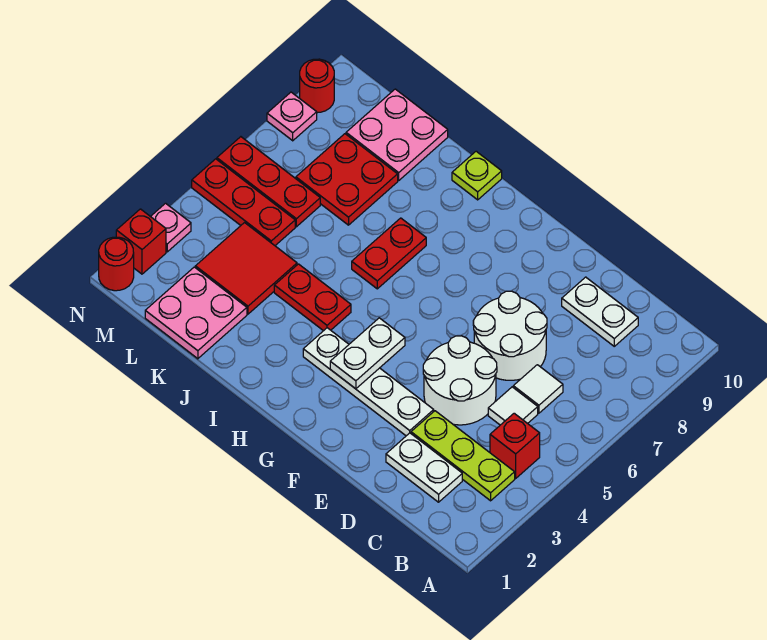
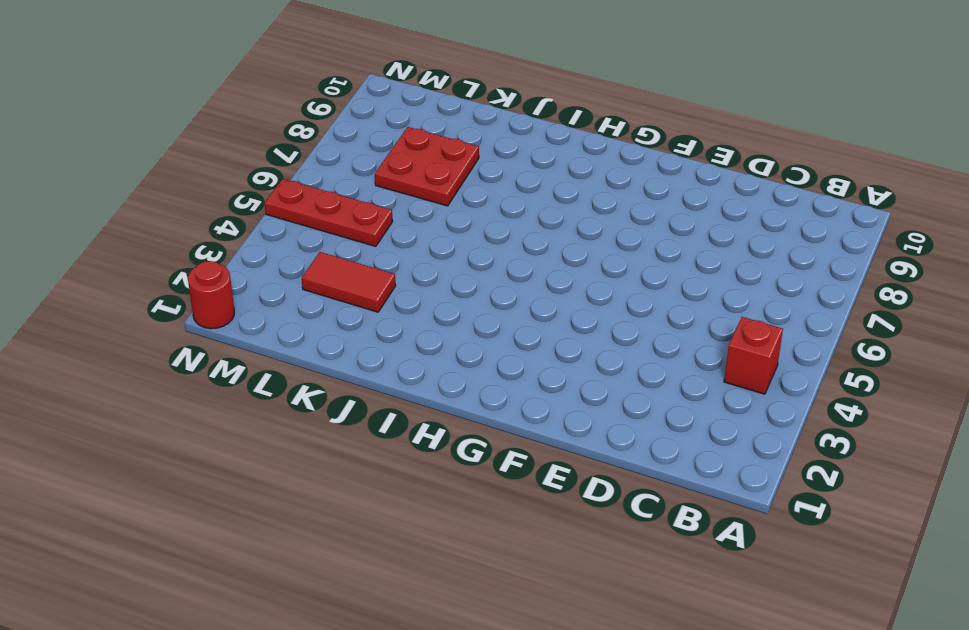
red tile K3:L3 level 1 -> red tile K3:L4 level 1
none -> lime plate B3:D3 level 1
none -> white plate C2:D2 level 1
none -> white tile C5 level 1

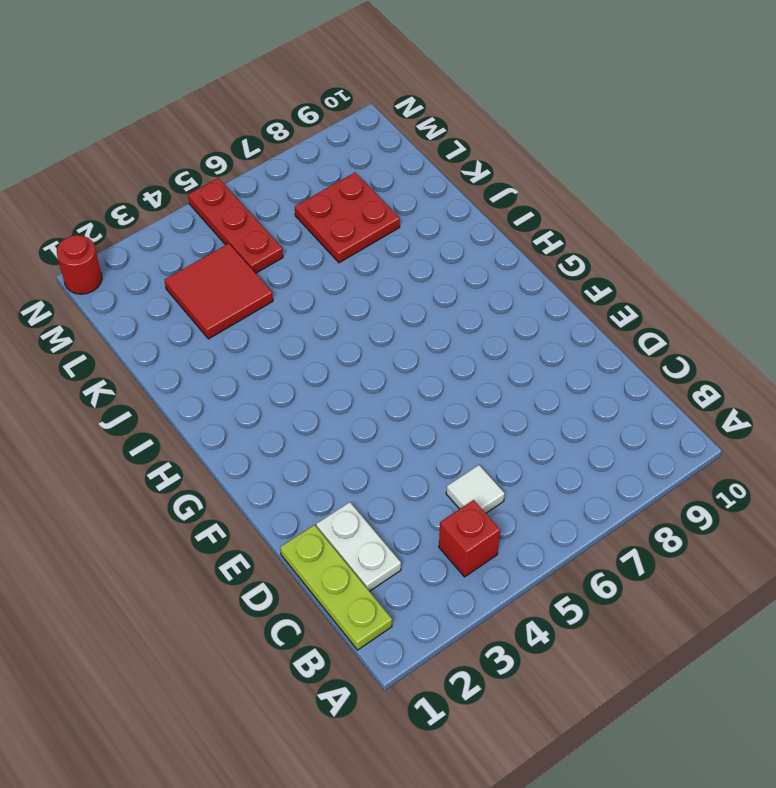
lime plate B1:D1 level 1 -> lime plate B3:D3 level 1
none -> white tile C6 level 1
none -> white plate C9:D9 level 1
none -> white round brick D4:E5 level 1

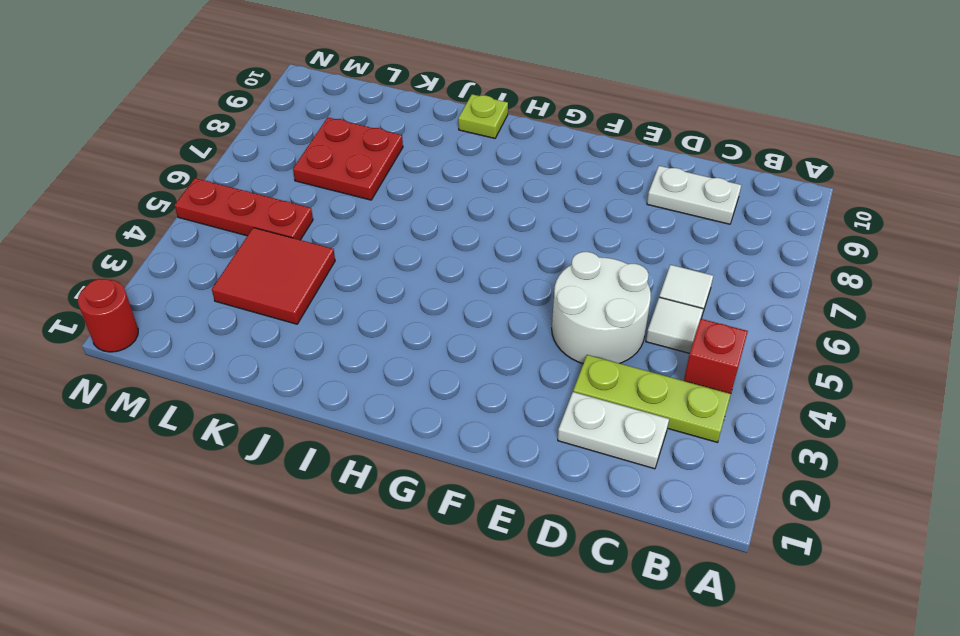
none -> white round brick D6:E7 level 1
none -> white plate E3:H3 level 1
none -> red plate I4:J4 level 1

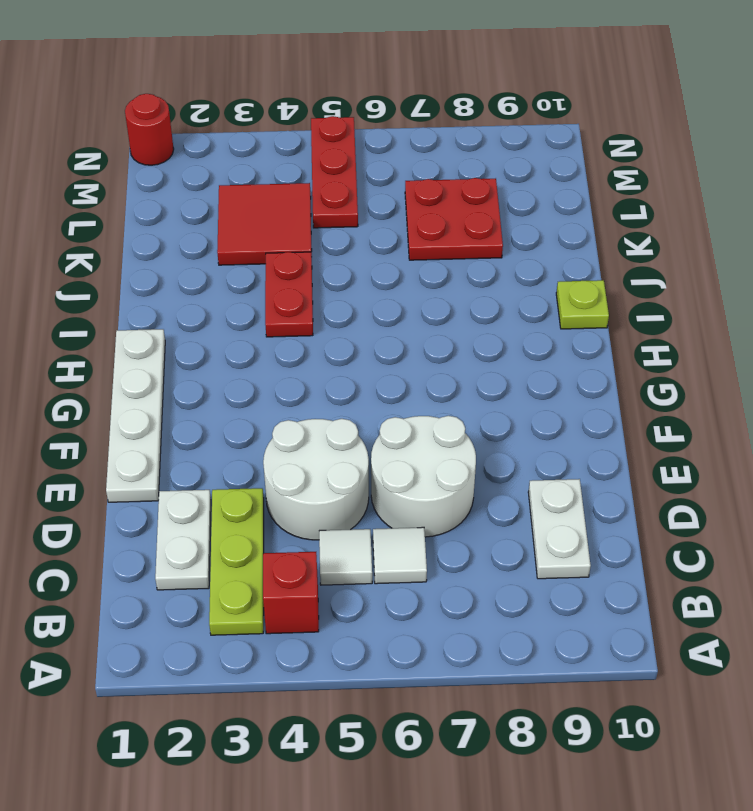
white plate E1:H1 level 1 -> white plate E3:H3 level 1
none -> red plate I6:I7 level 1
none -> pink plate K1:L2 level 1
none -> pink plate K9:L10 level 1

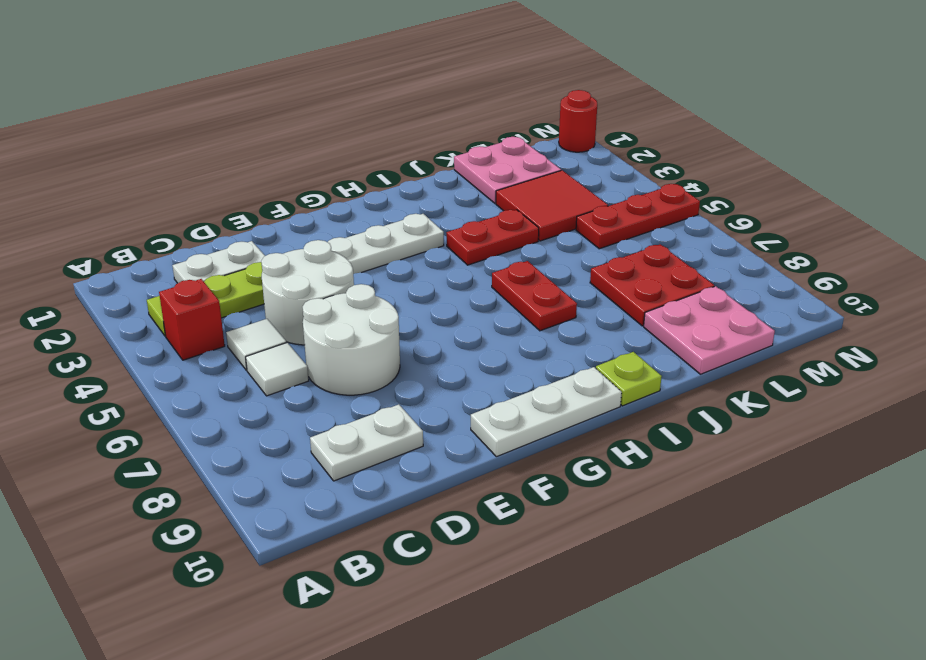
white plate F10:H10 level 1 -> none
none -> red plate L6:N6 level 1
none -> red brick N2 level 1
none -> pink plate N3 level 1

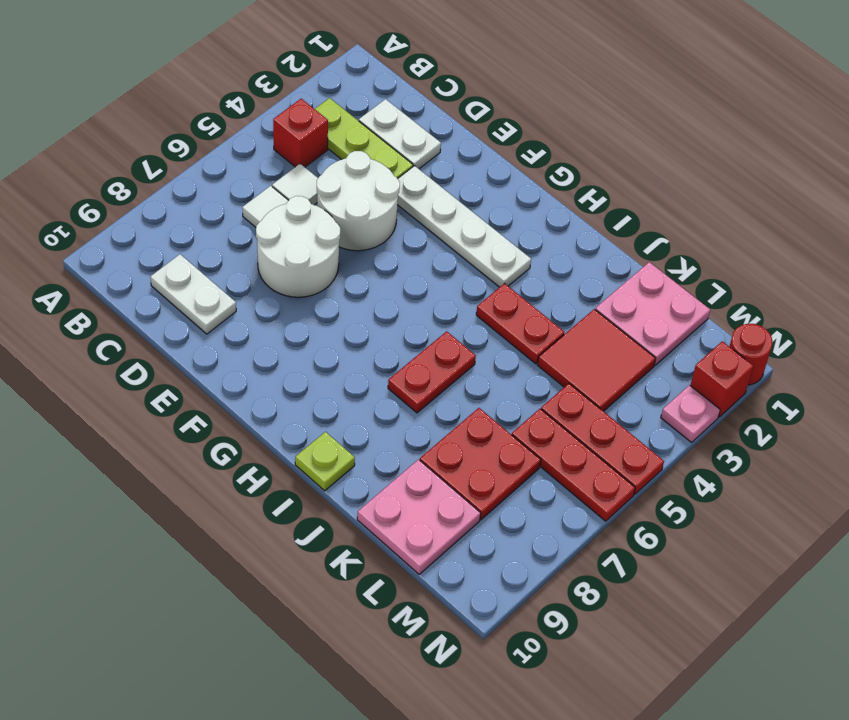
none -> pink plate N8 level 1
none -> red round brick N9 level 1
none -> white plate G3:G4 level 2

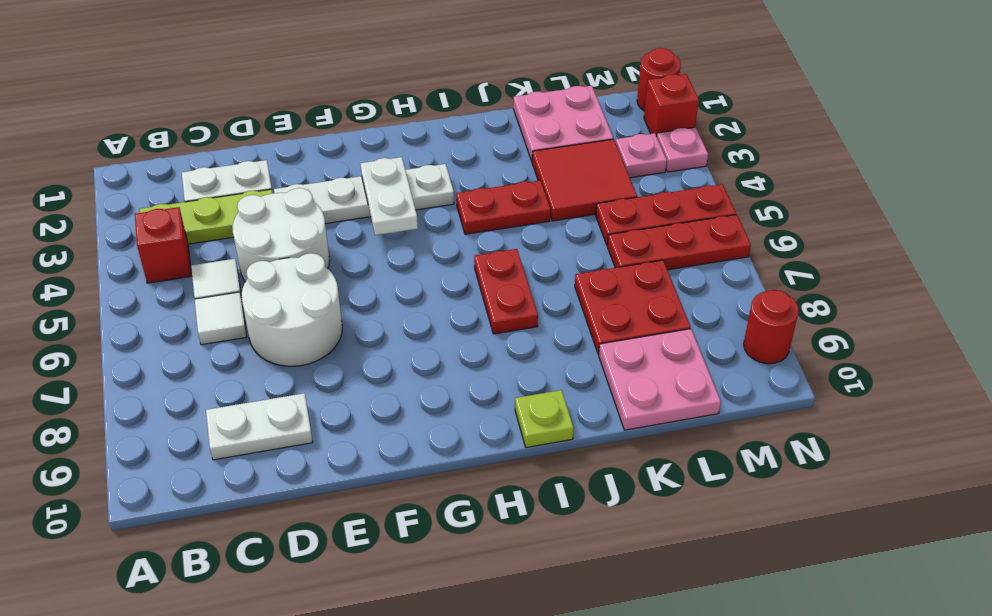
pink plate M3 level 1 -> pink plate N8 level 1

